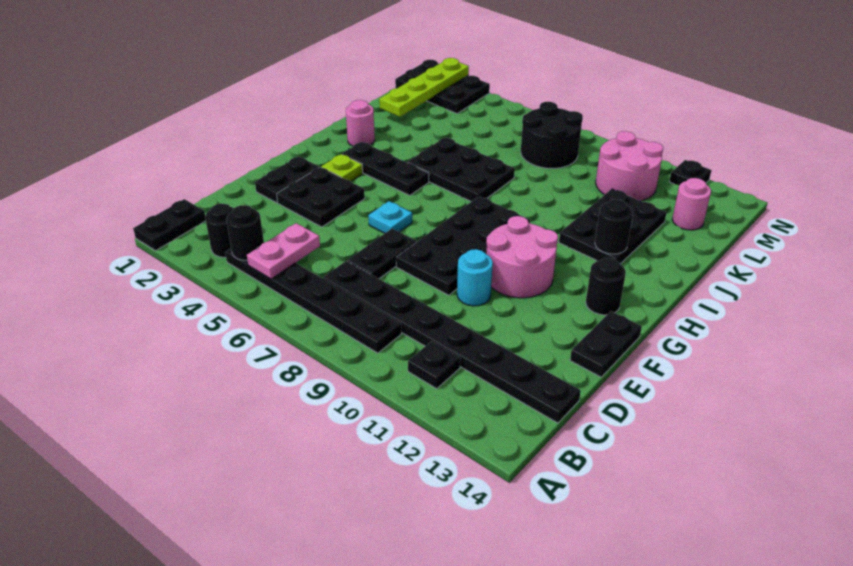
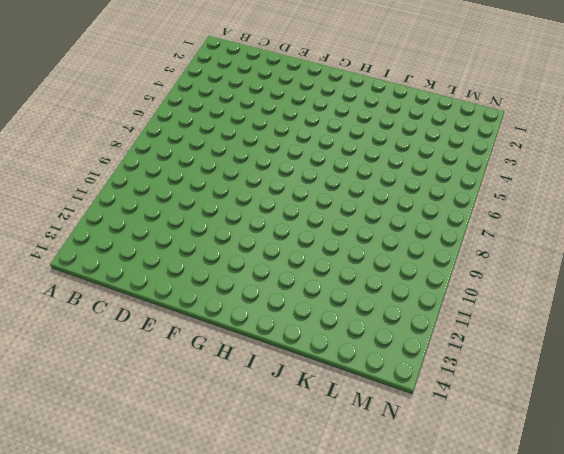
none -> black plate A1:B1 level 1
none -> black round brick B3 level 1
none -> black plate B4:B9 level 1

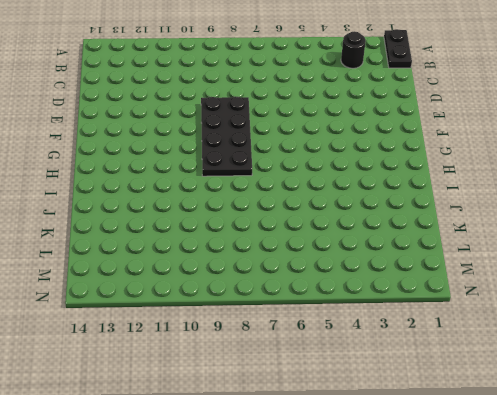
none -> black plate B4:B9 level 1
none -> black plate B11 level 1
none -> black plate C7:C14 level 1

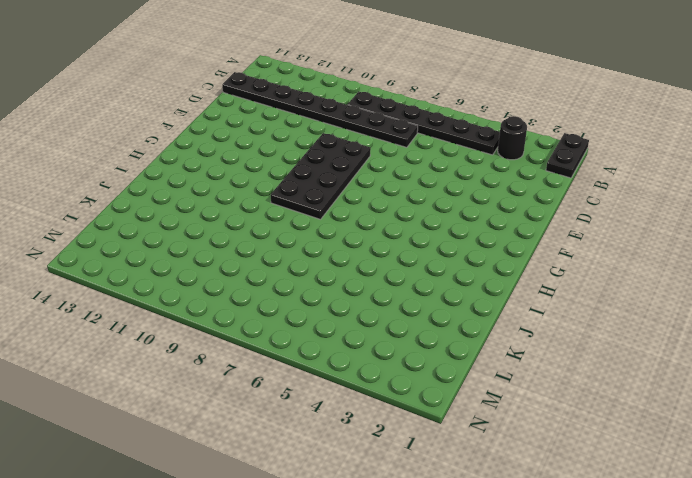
none -> black plate B11 level 1
none -> black plate D7:E7 level 1
none -> black plate E2:F2 level 1

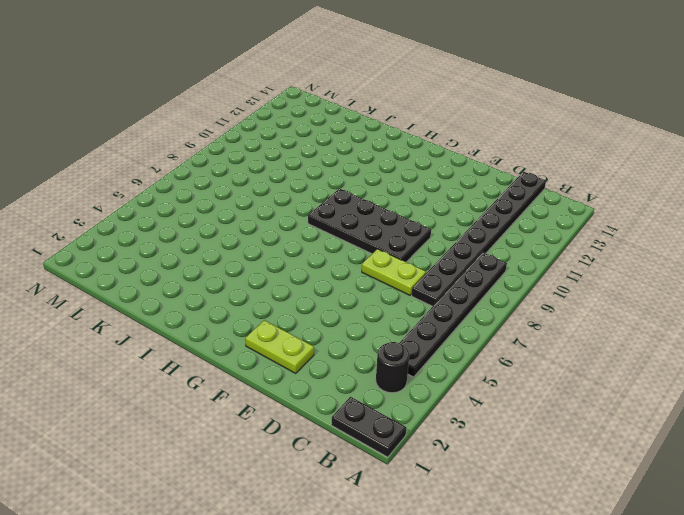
lime plate D7:E7 level 1 -> black plate D7:E7 level 1
lime plate E2:F2 level 1 -> black plate E2:F2 level 1
none -> black plate B11 level 1
none -> black plate E3:F4 level 1
none -> cyan round brick E10 level 1

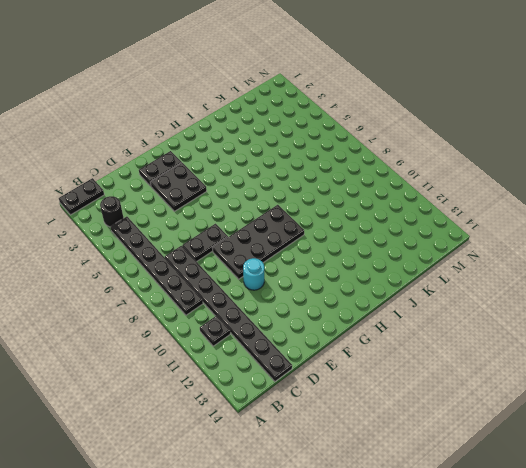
none -> black plate E14:F14 level 1
none -> cyan plate F6 level 1
none -> pink round brick F10:G11 level 1

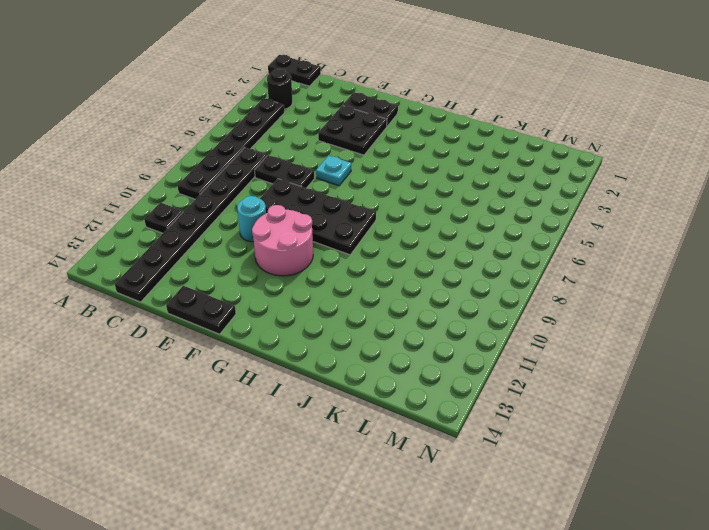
none -> lime plate G3 level 1
none -> black round brick G13 level 1
none -> black plate H3:H5 level 1

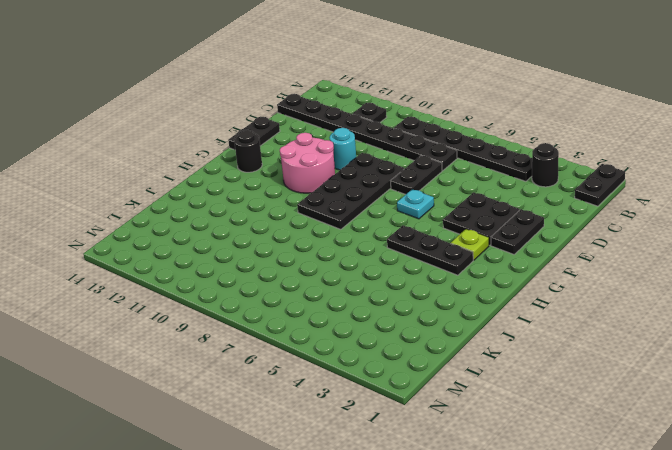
none -> pink round brick I2 level 1
none -> black plate I5:J7 level 1
none -> black plate I11:K12 level 1

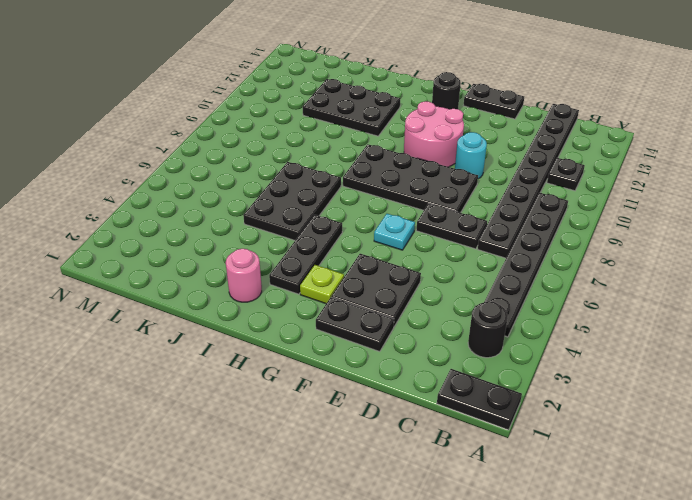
none -> black round brick L7:M8 level 1
none -> pink round brick L10:M11 level 1
none -> pink round brick L13 level 1

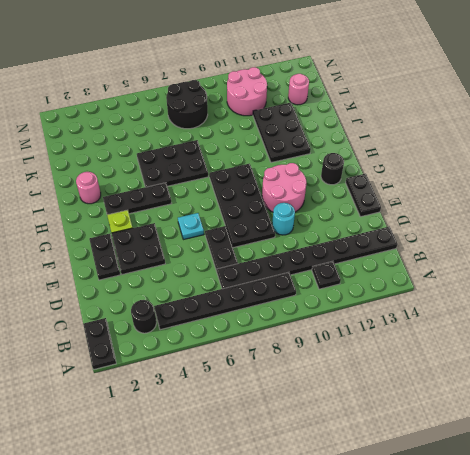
none -> black plate M1:N3 level 1
none -> black plate N12 level 1
none -> black round brick B4 level 2

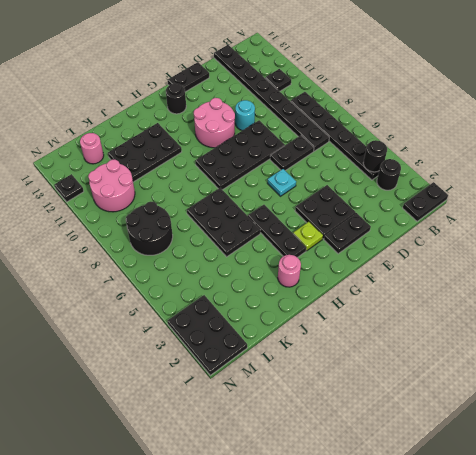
none -> pink plate B5:C5 level 2
none -> black round brick I12 level 2
none -> lime plate K2:N2 level 2

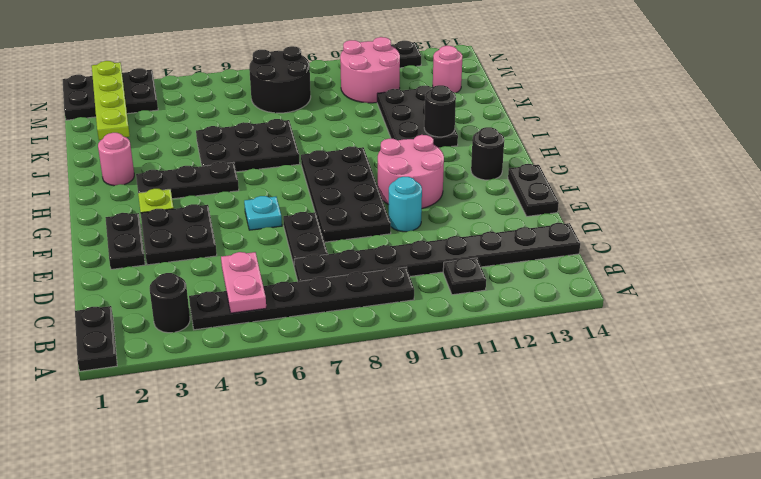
none -> black round brick B4 level 2

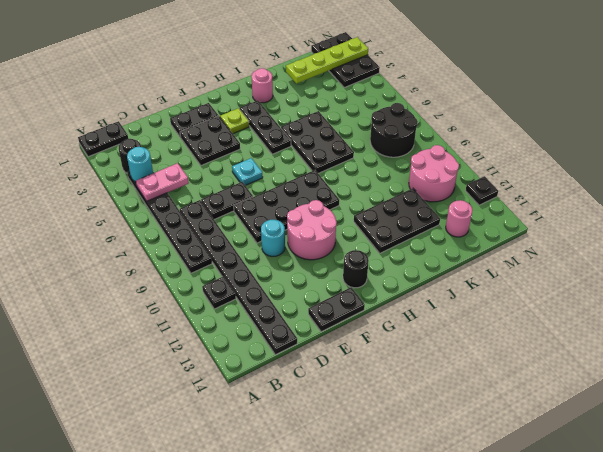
cyan round brick B4 level 2 -> black round brick B4 level 2
none -> black round brick I12 level 2

